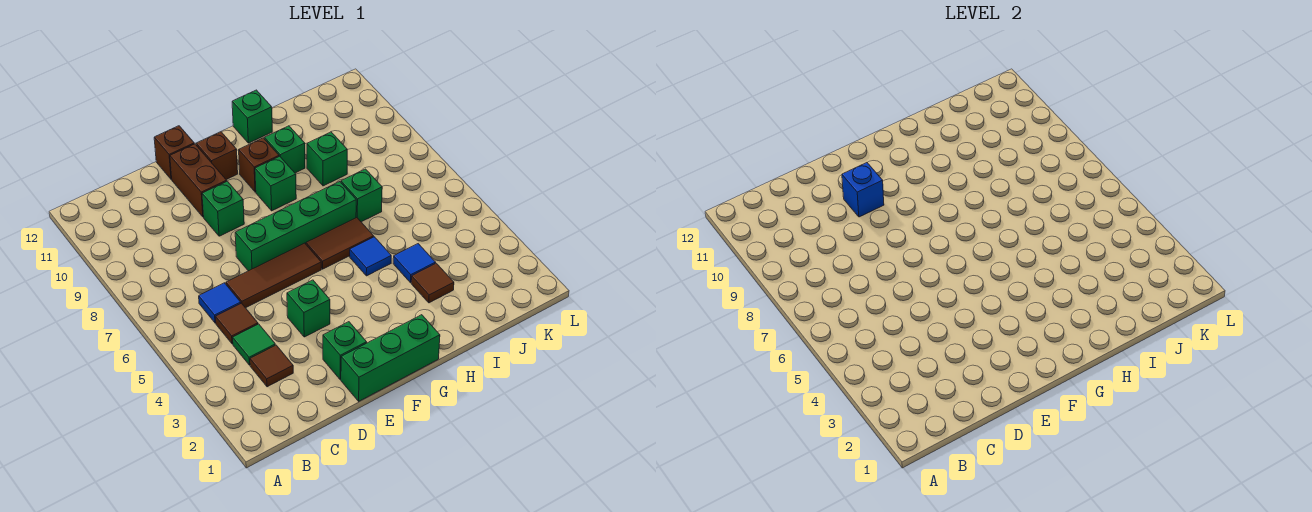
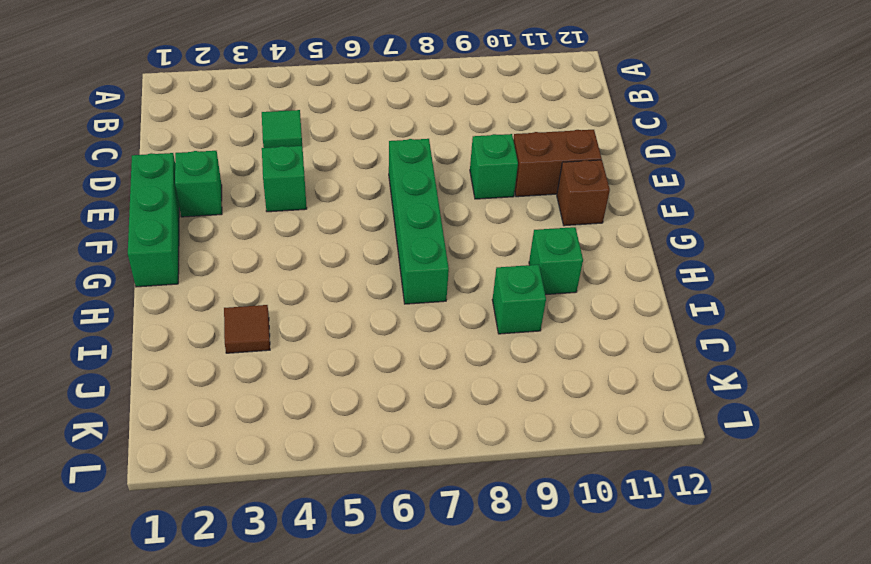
none -> brown tile C3 level 1
none -> brown tile C5 level 1
none -> blue tile C6 level 1

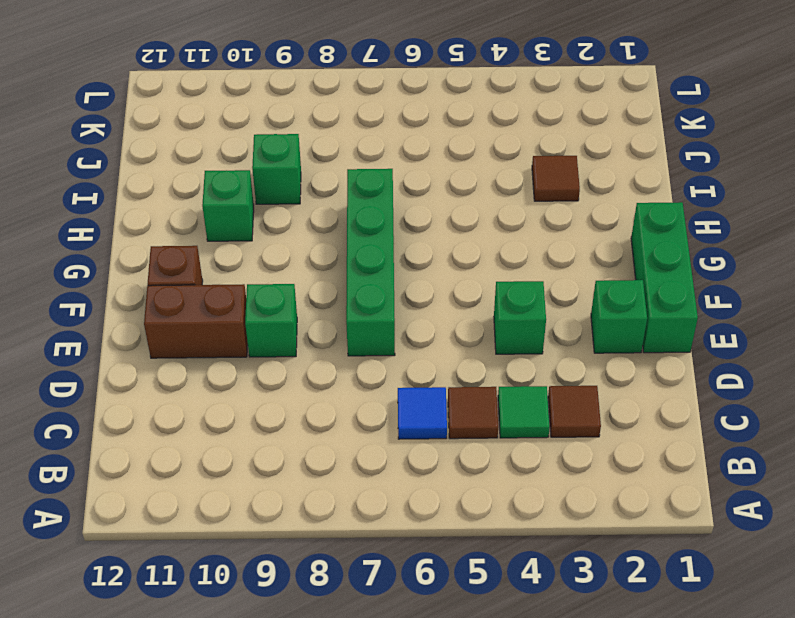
none -> brown tile D6:F6 level 1
none -> brown brick E12 level 1
none -> brown tile G6:H6 level 1

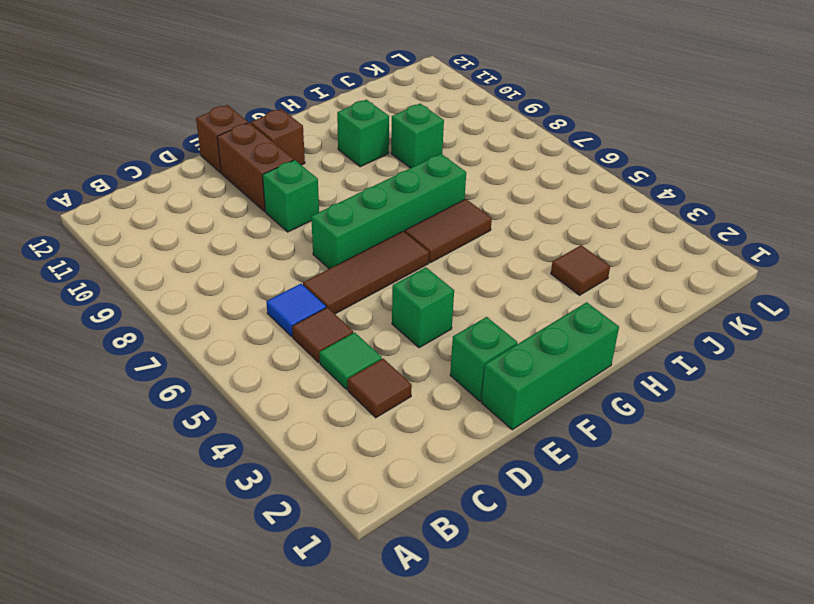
none -> green brick G9 level 1
none -> brown brick G10 level 1
none -> blue tile H5 level 1

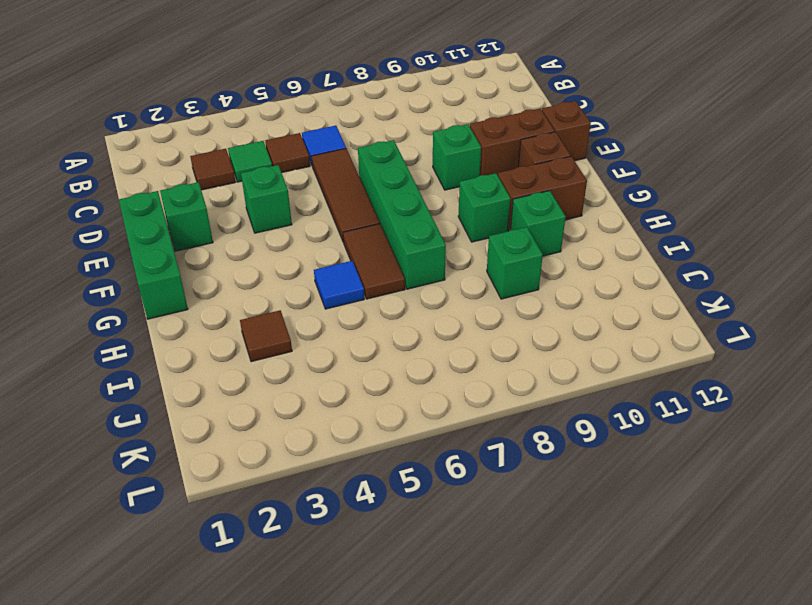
brown brick G10:G11 level 1 -> brown brick G10 level 1
none -> green brick H12 level 1
none -> blue tile I4 level 1
none -> green brick I7 level 1

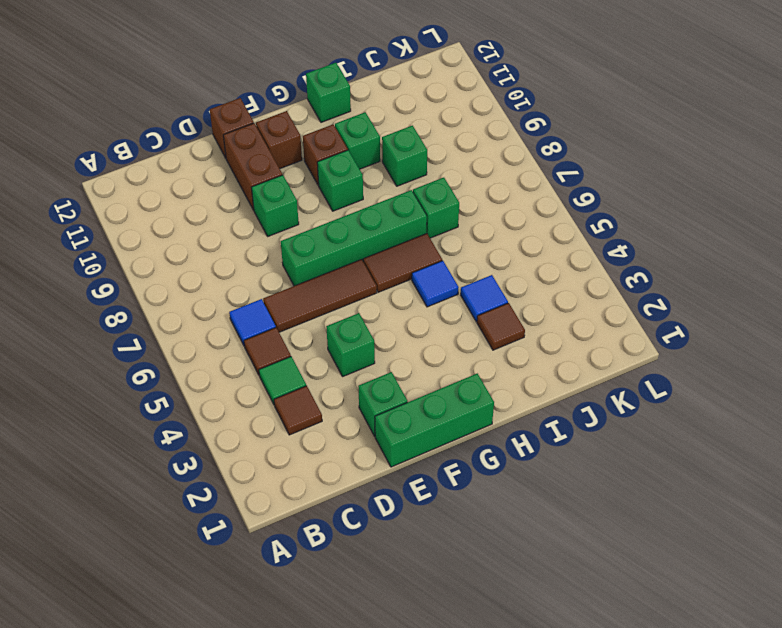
none -> blue brick E10 level 2

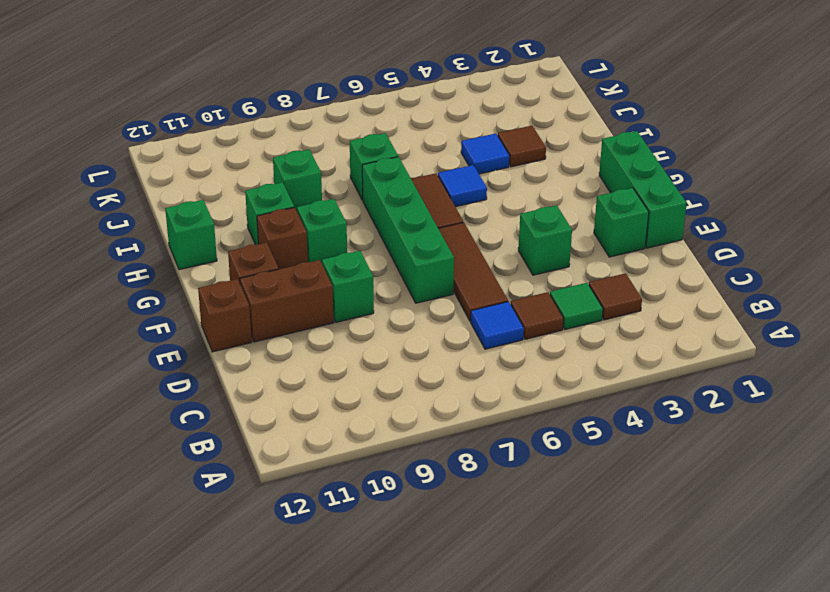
none -> blue brick E10 level 2

